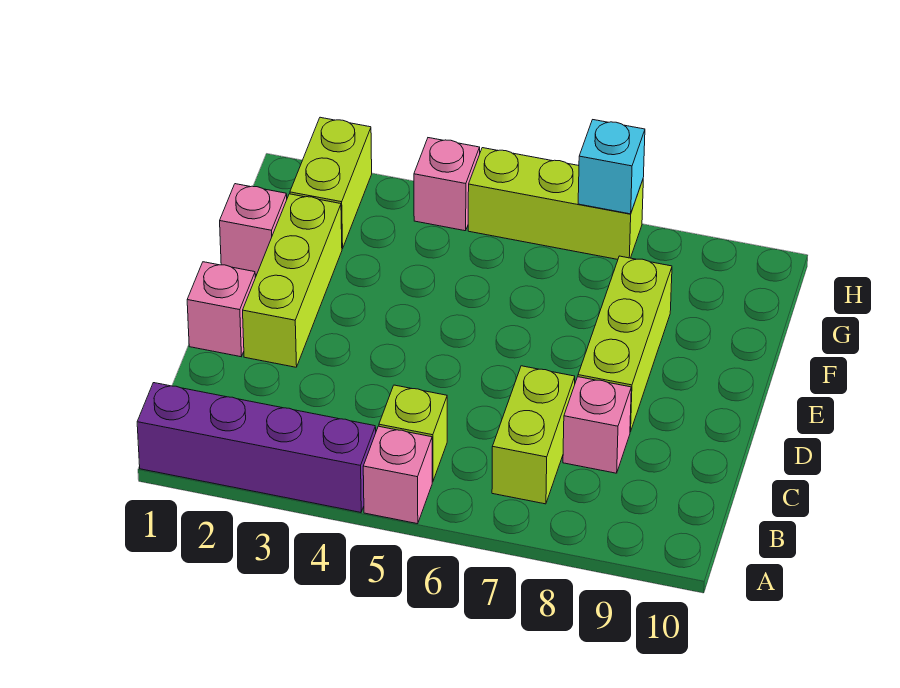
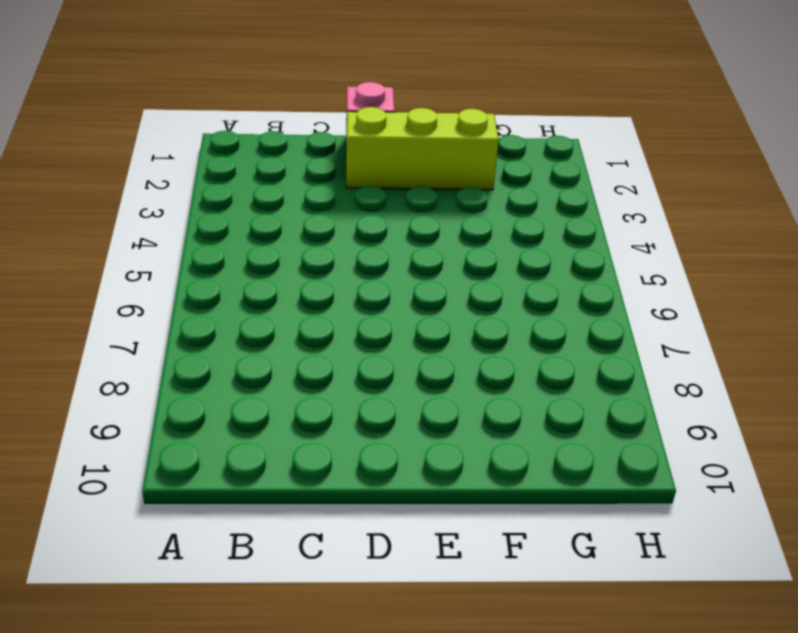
none -> purple brick A1:A4 level 1
none -> pink brick A5 level 1
none -> lime brick B5 level 1

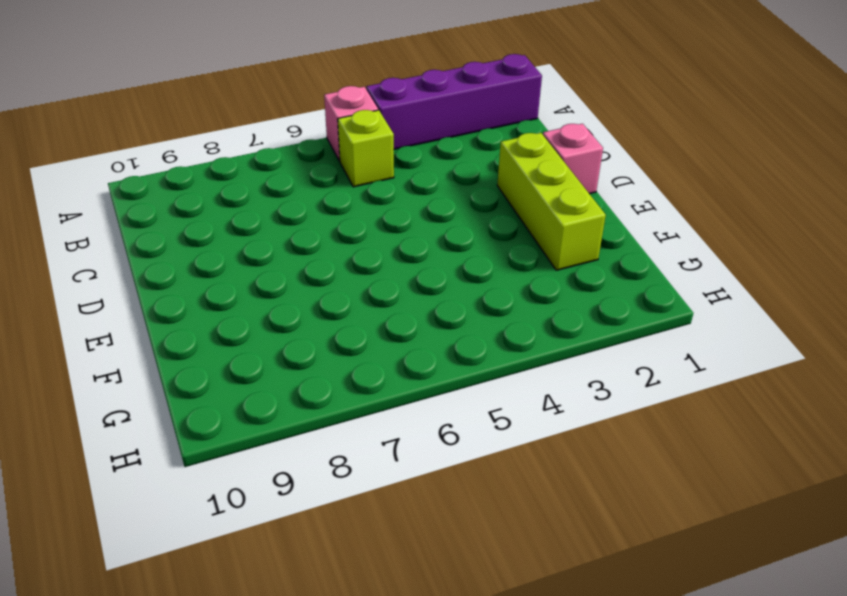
none -> lime brick B7:C7 level 1
none -> pink brick C8 level 1
none -> lime brick D8:F8 level 1

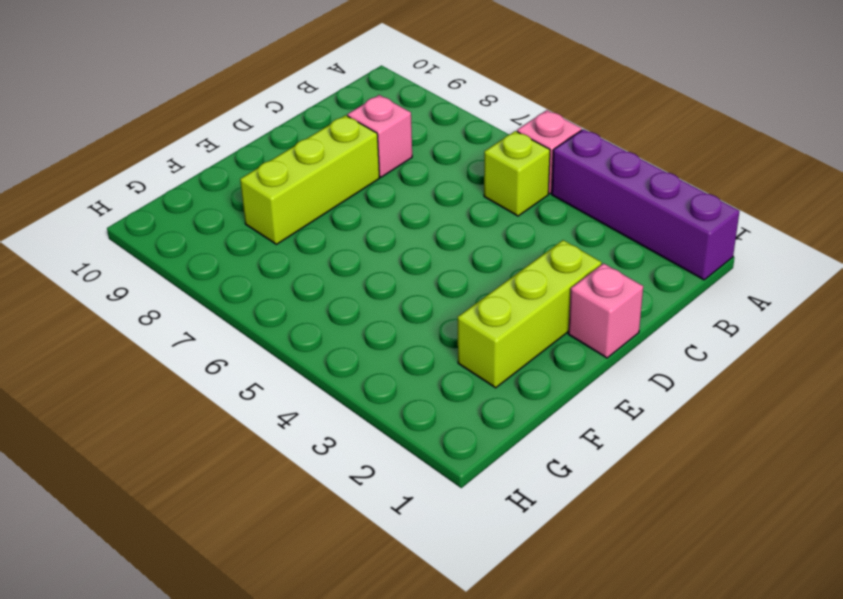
none -> lime brick B7:C7 level 1
none -> pink brick F1 level 1
none -> lime brick G2:H2 level 1

